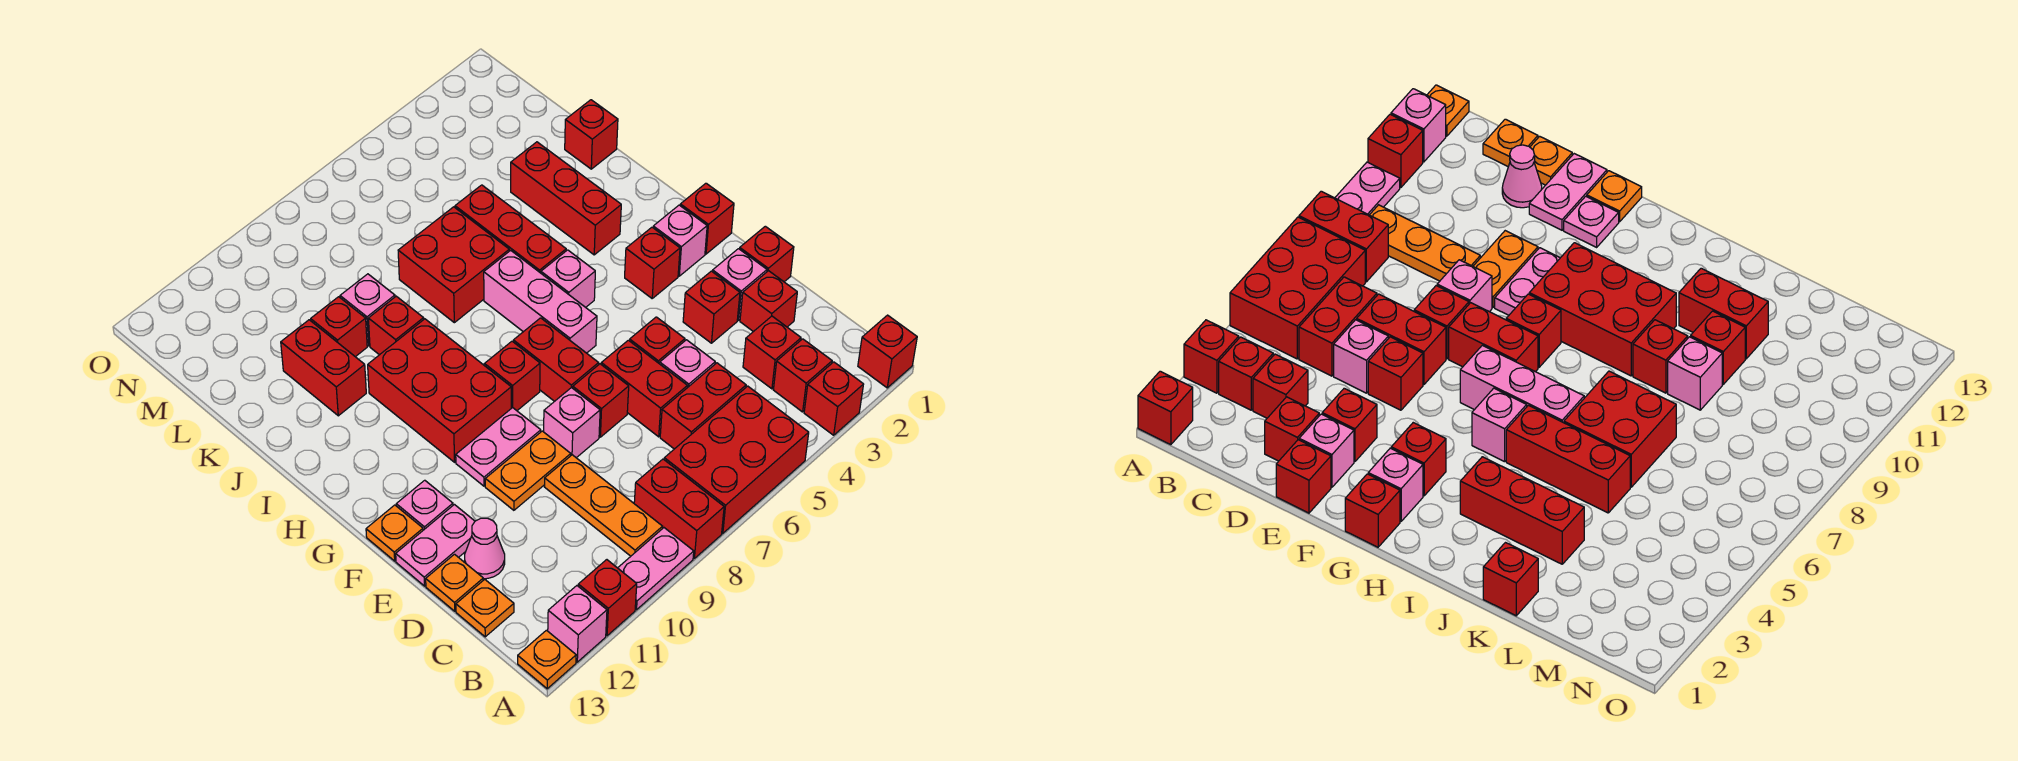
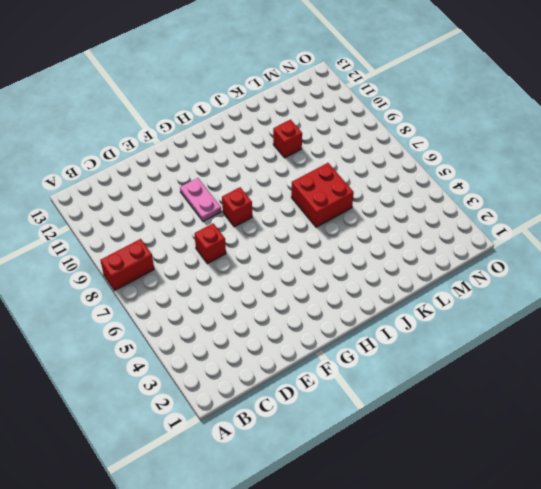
none -> red brick A1 level 1
none -> red brick A3 level 1
none -> red brick A5:B7 level 1
none -> pink plate A9:A10 level 1

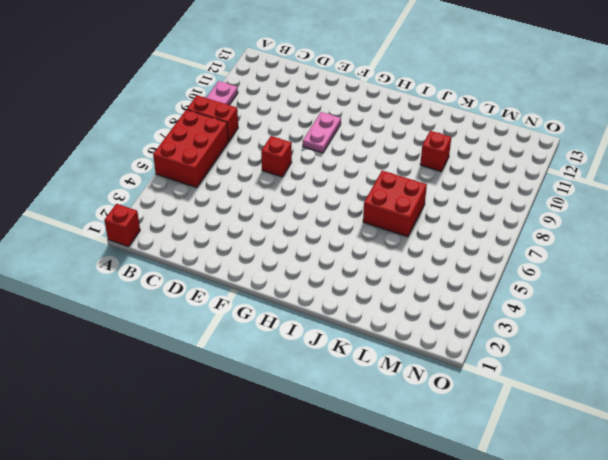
none -> red brick A3 level 1
none -> red brick A11 level 1
none -> pink brick A12 level 1
none -> orange plate A13 level 1

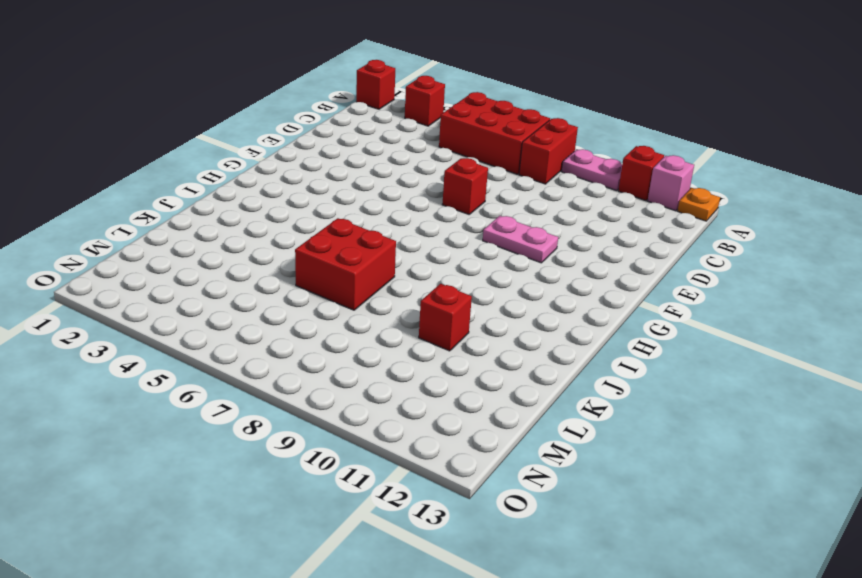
none -> red brick B3 level 1
none -> orange plate B9:D9 level 1
none -> red brick C3 level 1
none -> red brick C5:C6 level 1

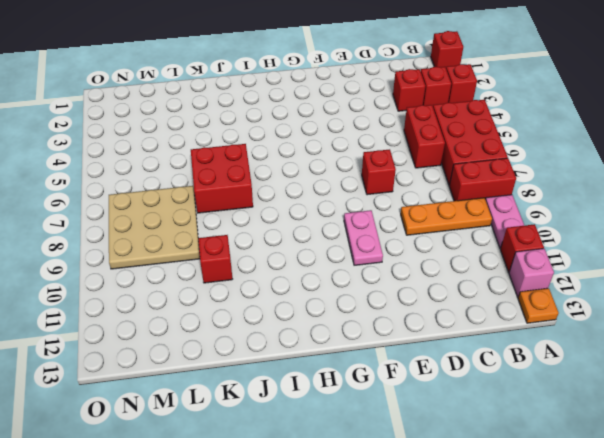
tan plate L7:N9 level 1 -> none
none -> orange plate C13 level 1
none -> red brick D2 level 1
none -> pink brick D5 level 1
none -> red brick D6:E6 level 1

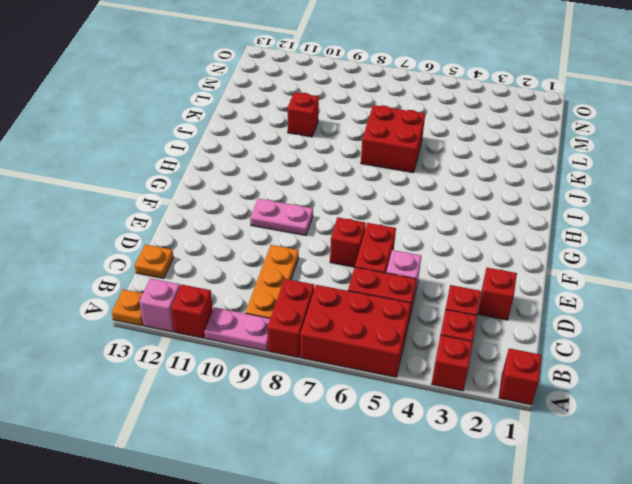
none -> pink cone D12 level 1
none -> orange plate D13 level 1
none -> red brick E1 level 1
none -> pink brick E2 level 1

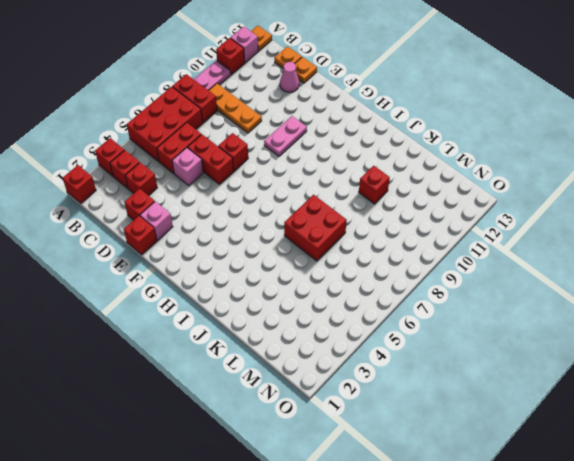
none -> red brick E3 level 1
none -> red brick E5 level 1
none -> pink brick E8 level 1
none -> orange plate E9:E10 level 1

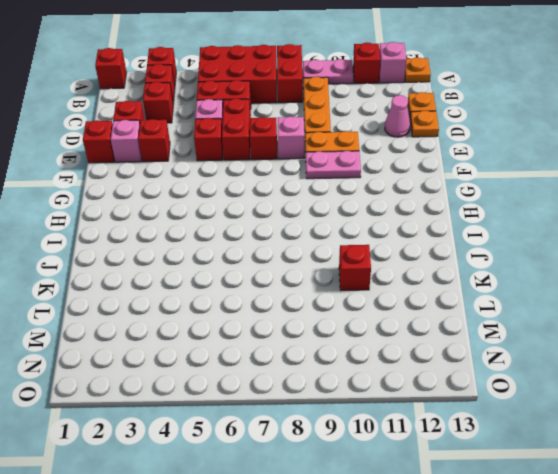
none -> pink plate E12:E13 level 1
none -> red brick F7:G7 level 1
none -> pink plate F12 level 1
none -> orange plate F13 level 1

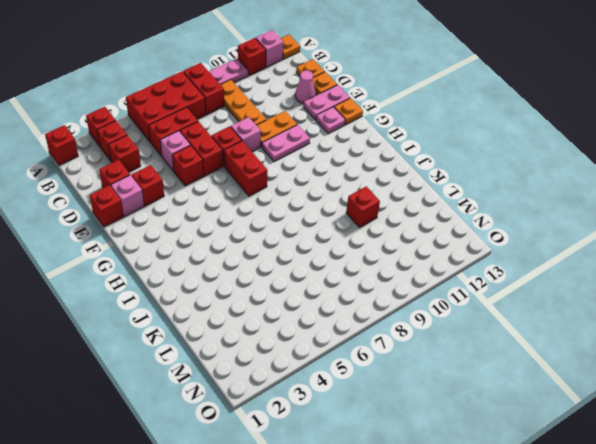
none -> red brick G1 level 1
none -> pink brick G2 level 1
none -> red brick G3 level 1
none -> pink brick G6:I6 level 1

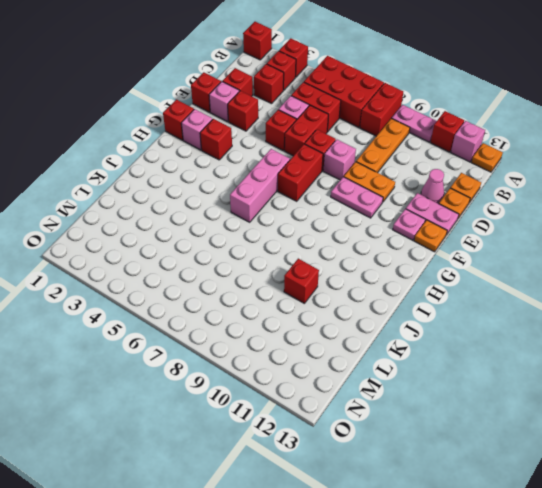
none -> red brick G8 level 1
none -> red brick G9:I10 level 1
none -> pink brick H5 level 1
none -> red brick I3:K3 level 1

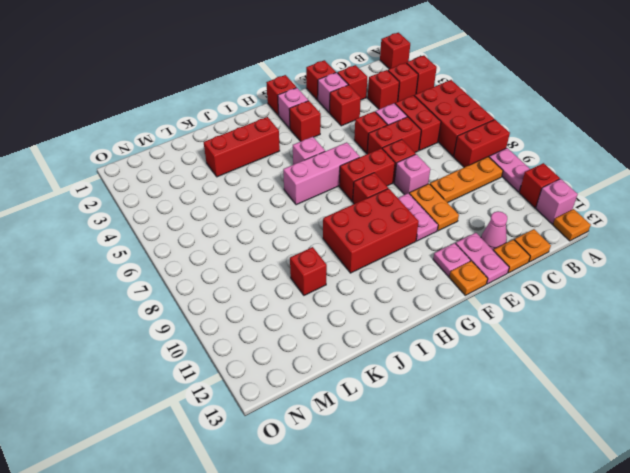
none -> red brick I5:K5 level 1
none -> red brick J6:K7 level 1
none -> red brick J9 level 1
none -> red brick J11:K11 level 1

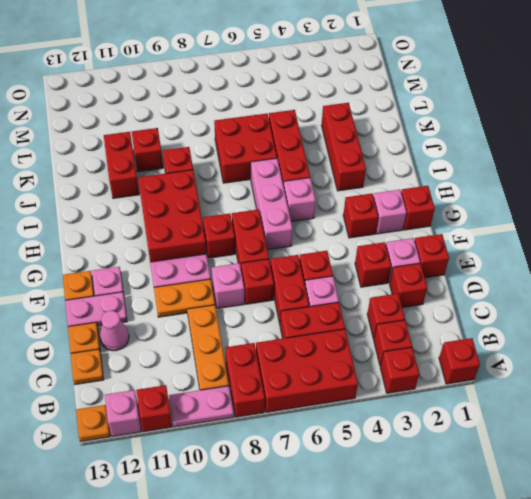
none -> red brick K1 level 1
none -> pink brick K9 level 1

